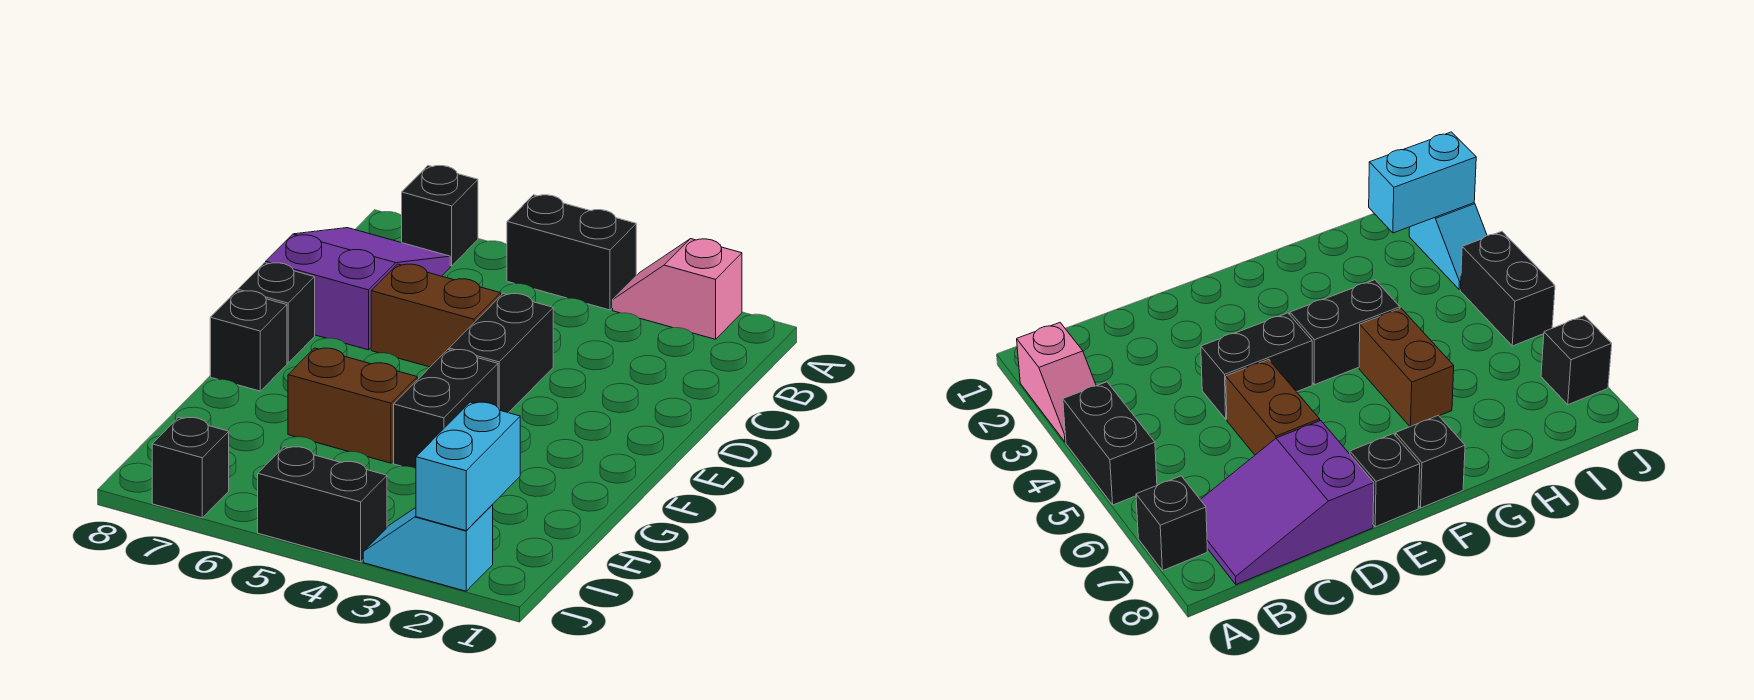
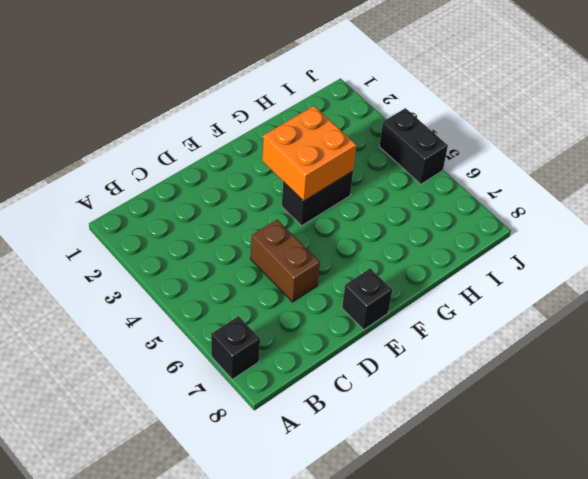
orange brick F3:G4 level 2 -> none
none -> pink slope A2:A3 level 1 top 2
none -> black brick A4:A5 level 1
none -> purple slope B7:D8 level 1 top D

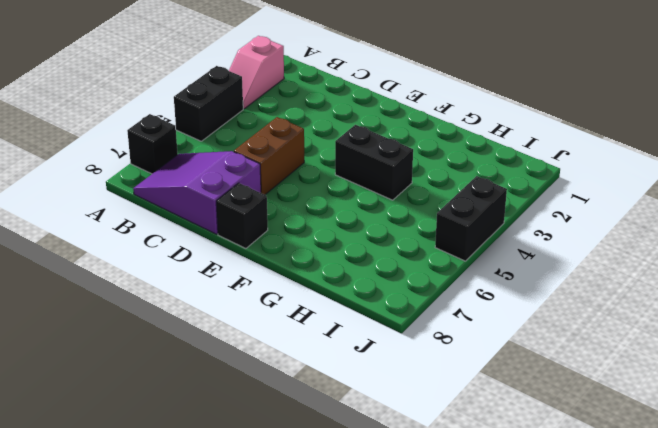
none -> black brick D4:E4 level 1
none -> black brick F8 level 1
none -> brown brick G5:G6 level 1

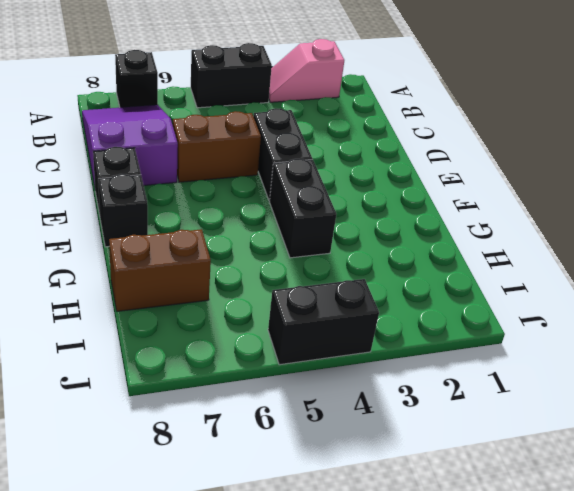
brown brick H7:H8 level 1 -> brown brick G5:G6 level 1
none -> cyan slope J2:J3 level 1 top 2
none -> black brick J7 level 1
none -> cyan brick I2:J2 level 2

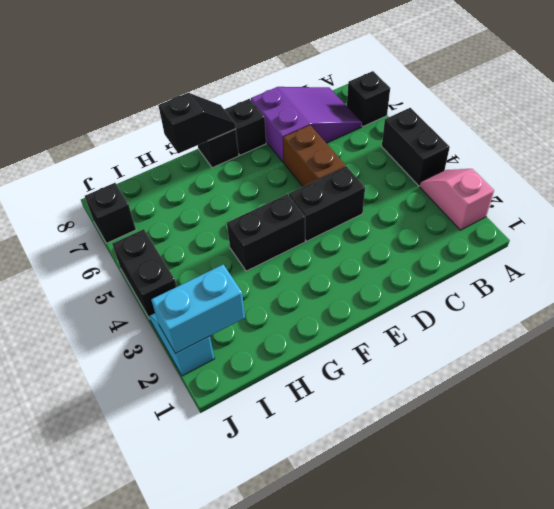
black slope F8:G8 level 2 top G -> none
none -> brown brick G5:G6 level 1

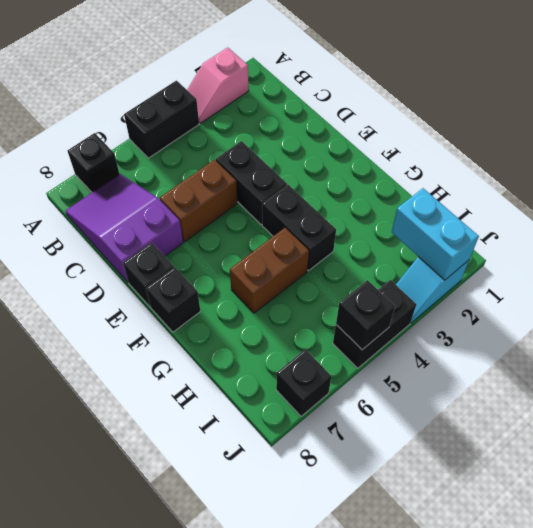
black brick J5 level 2 -> none

